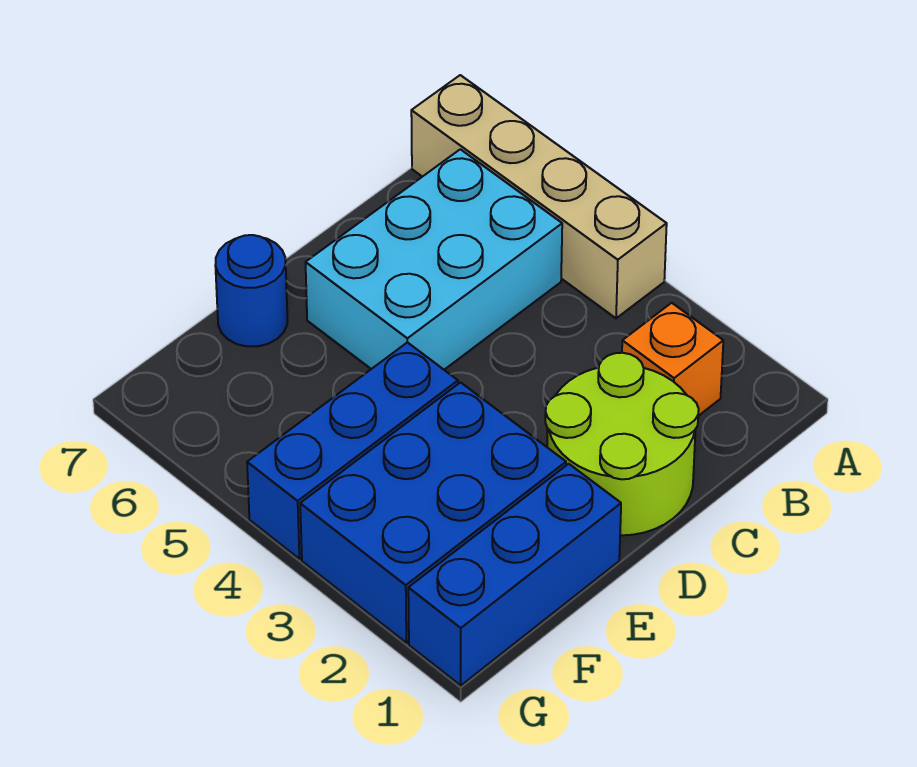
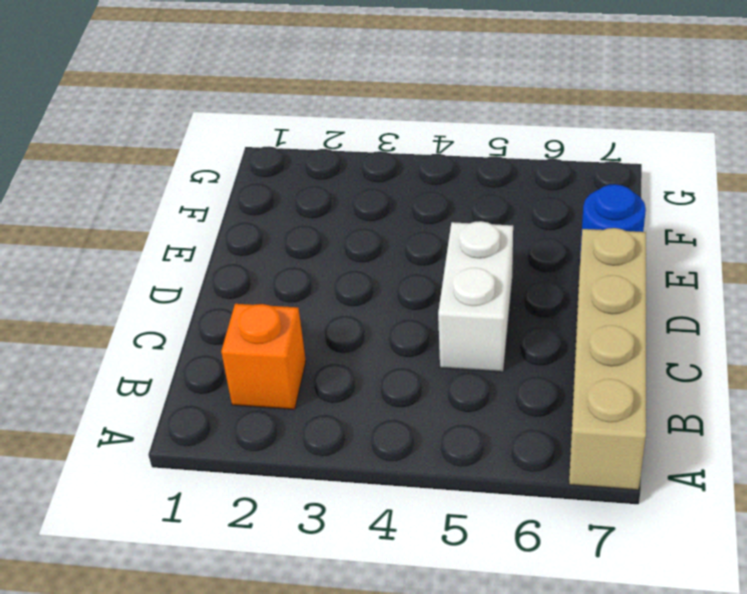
tan brick A7:D7 level 1 -> tan brick A4:A7 level 1
white brick C5:D5 level 1 -> cyan brick B5:D6 level 1
none -> lime round brick C1:D2 level 1
none -> blue brick E1:G1 level 1

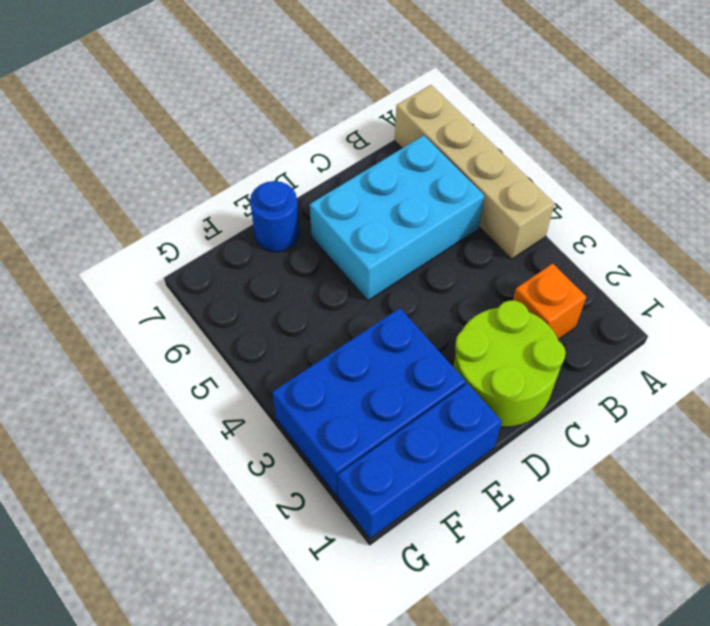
none -> blue brick E4:G4 level 1

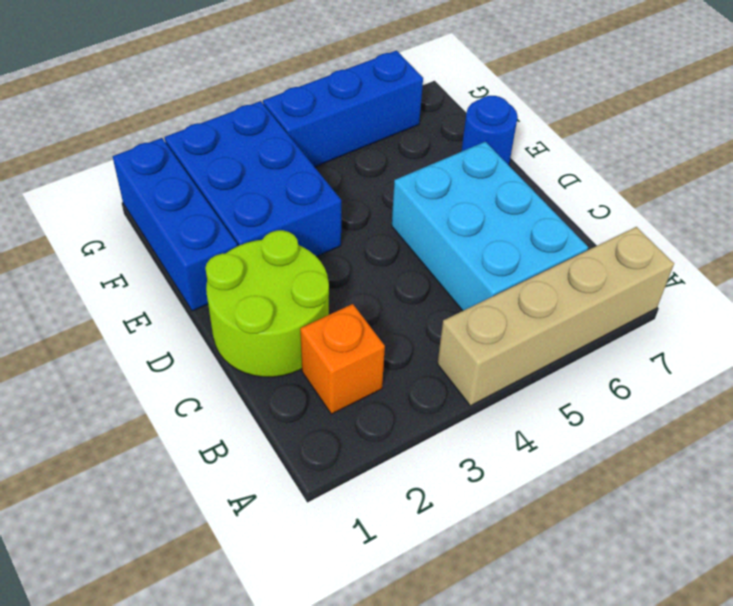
blue brick G4:G6 level 1 -> blue brick E4:G4 level 1

